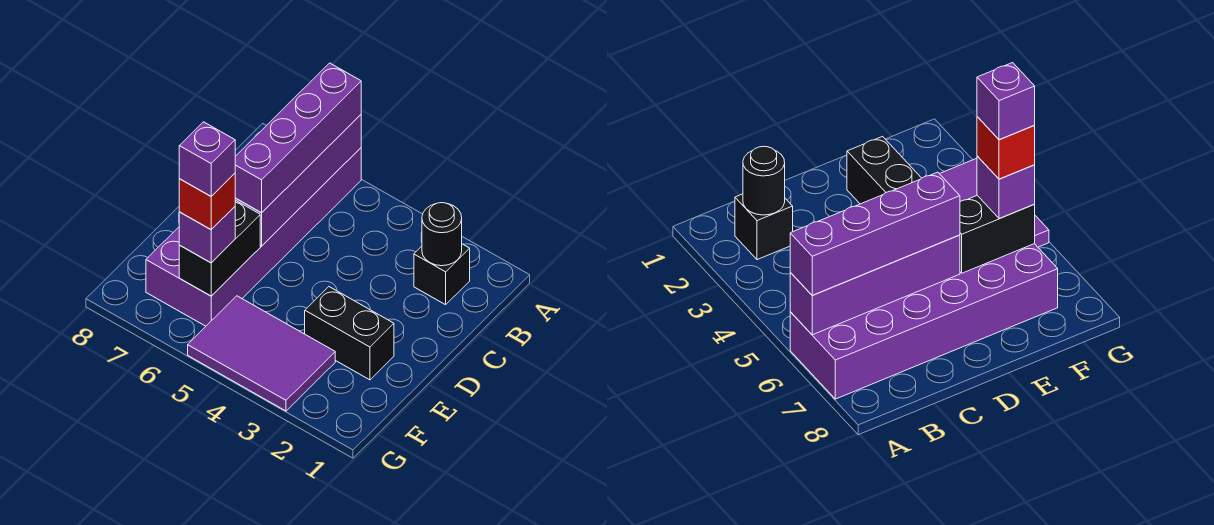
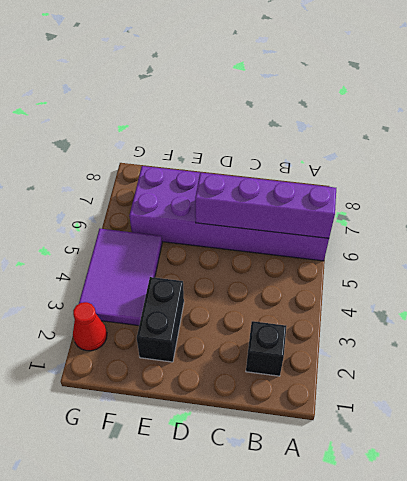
red cone G2 level 1 -> none
none -> black round brick B2 level 2
none -> black brick E6:F6 level 2

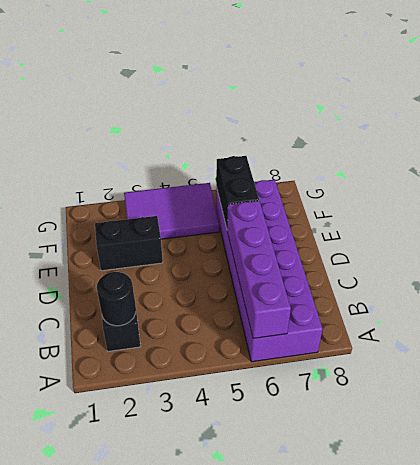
none -> purple brick A6:D6 level 3
none -> purple brick F6 level 3

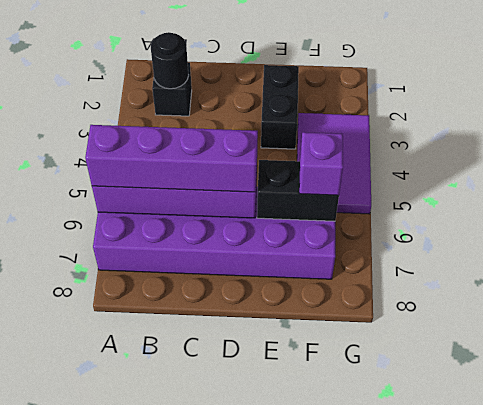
none -> red brick F6 level 4
none -> purple brick F6 level 5

